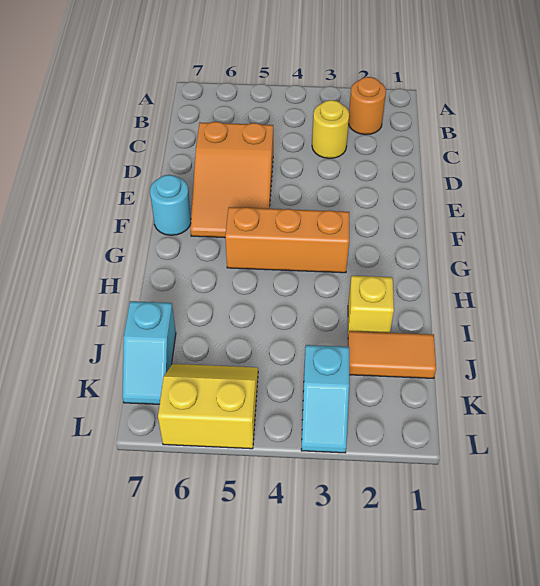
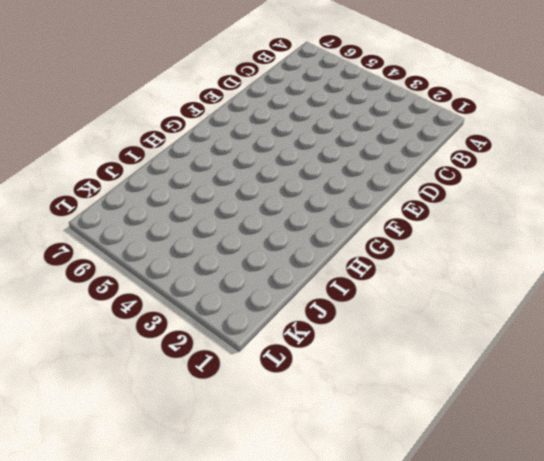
none -> orange round brick B2 level 1
none -> yellow round brick C3 level 1

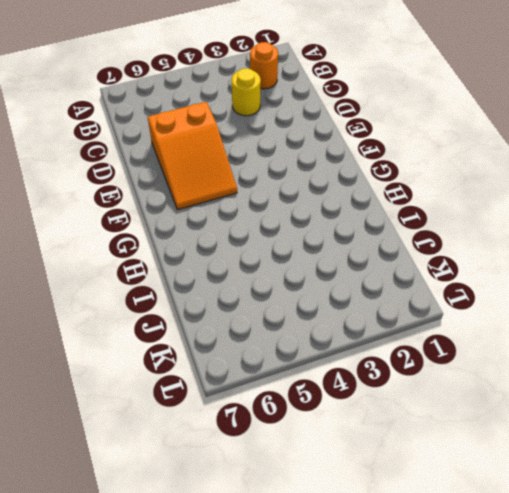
none -> cyan round brick F7 level 1
none -> orange brick G3:G5 level 1

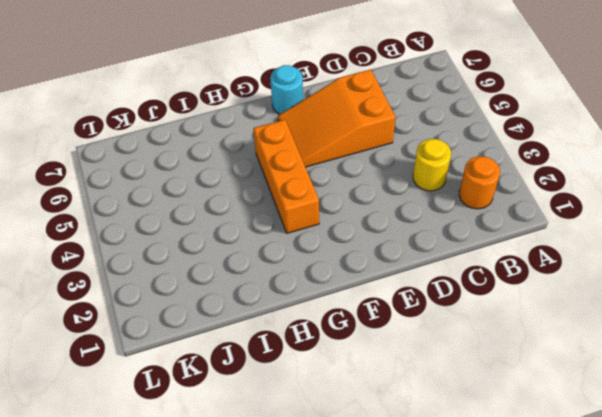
none -> yellow brick I2 level 1
none -> orange tile J1:J2 level 1

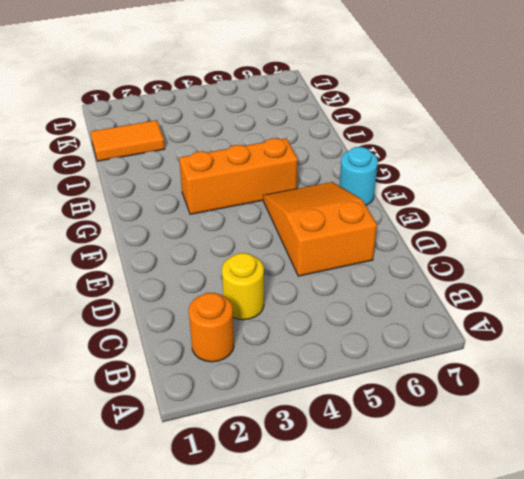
none -> yellow brick I2 level 1
none -> cyan slope J7:K7 level 1 top J

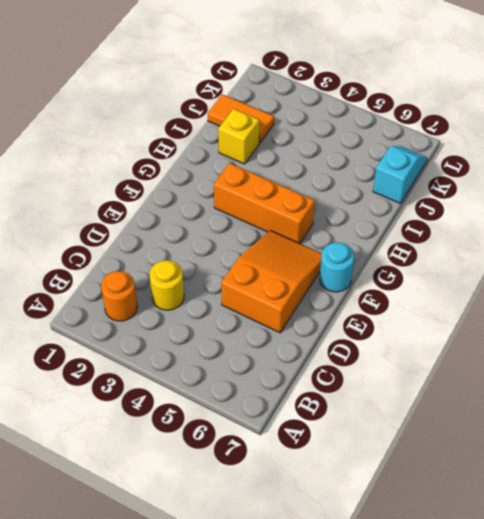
none -> cyan slope K3:L3 level 1 top K
none -> yellow slope K5:L6 level 1 top L

